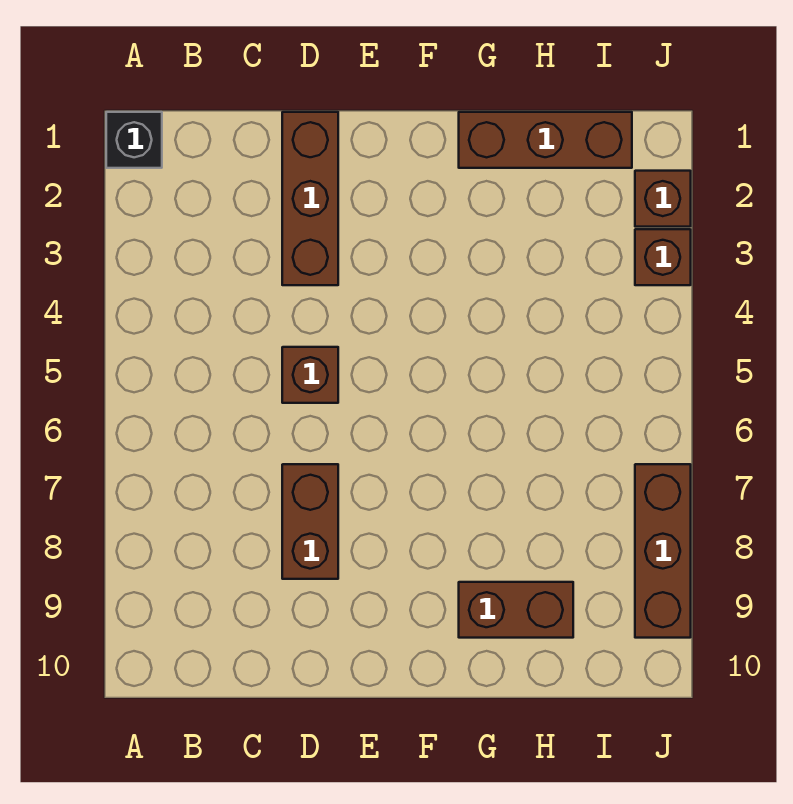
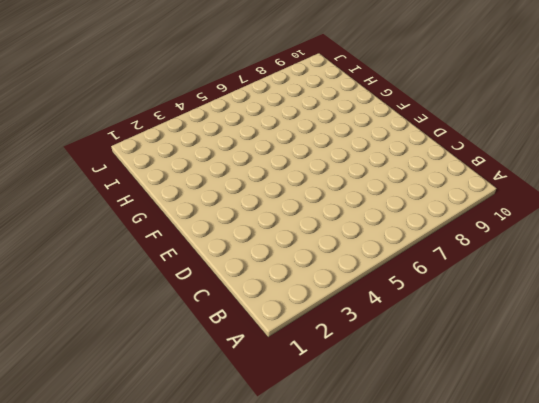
none -> black brick A1 level 1
none -> brown brick D1:D3 level 1

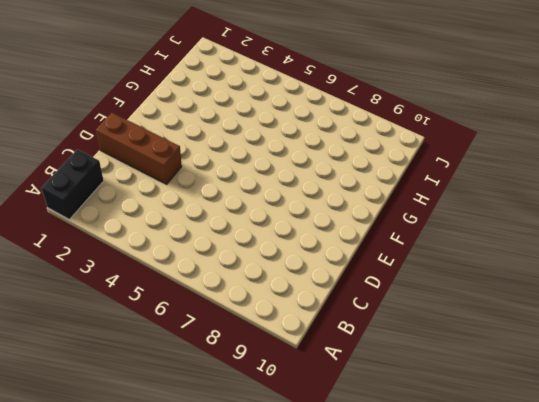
black brick A1:B1 level 1 -> black brick A1 level 1
none -> brown brick D5 level 1
none -> brown brick D7:D8 level 1

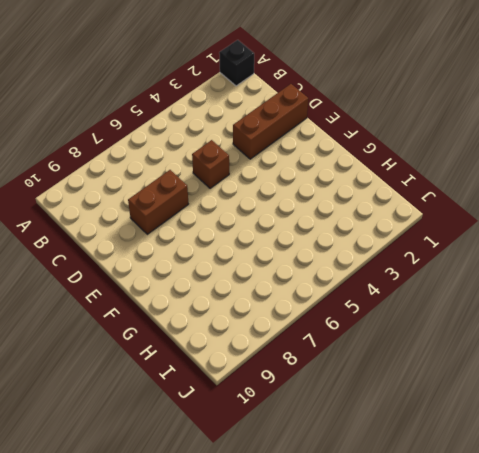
none -> brown brick G1:I1 level 1
none -> brown brick G9:H9 level 1

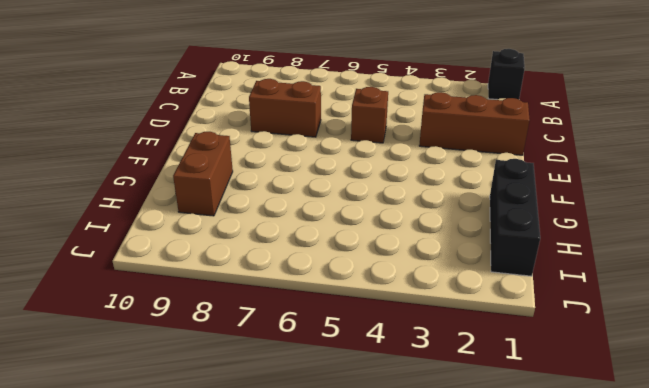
black brick G1:I1 level 1 -> brown brick G1:I1 level 1
none -> brown brick J2 level 1
none -> brown brick J3 level 1

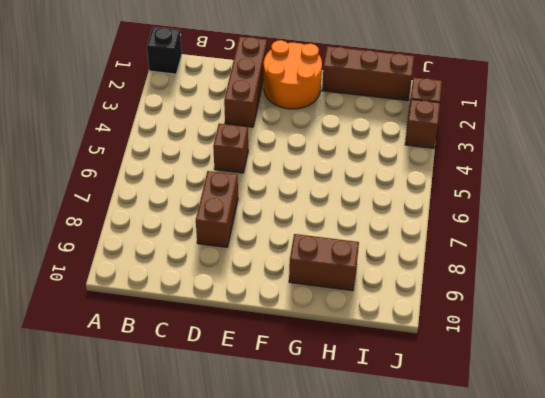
orange round brick E1:F2 level 1 -> none
none -> brown brick J7:J9 level 1

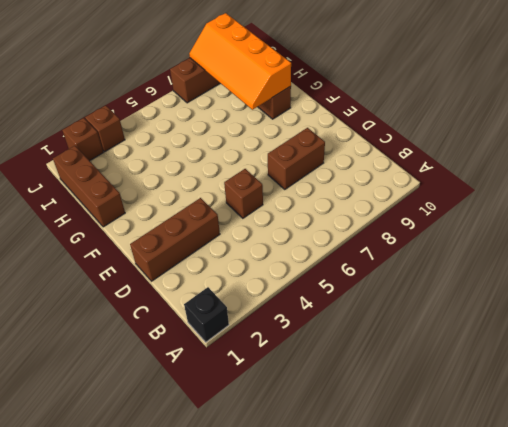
orange slope G8:J9 level 2 top 9 -> none

